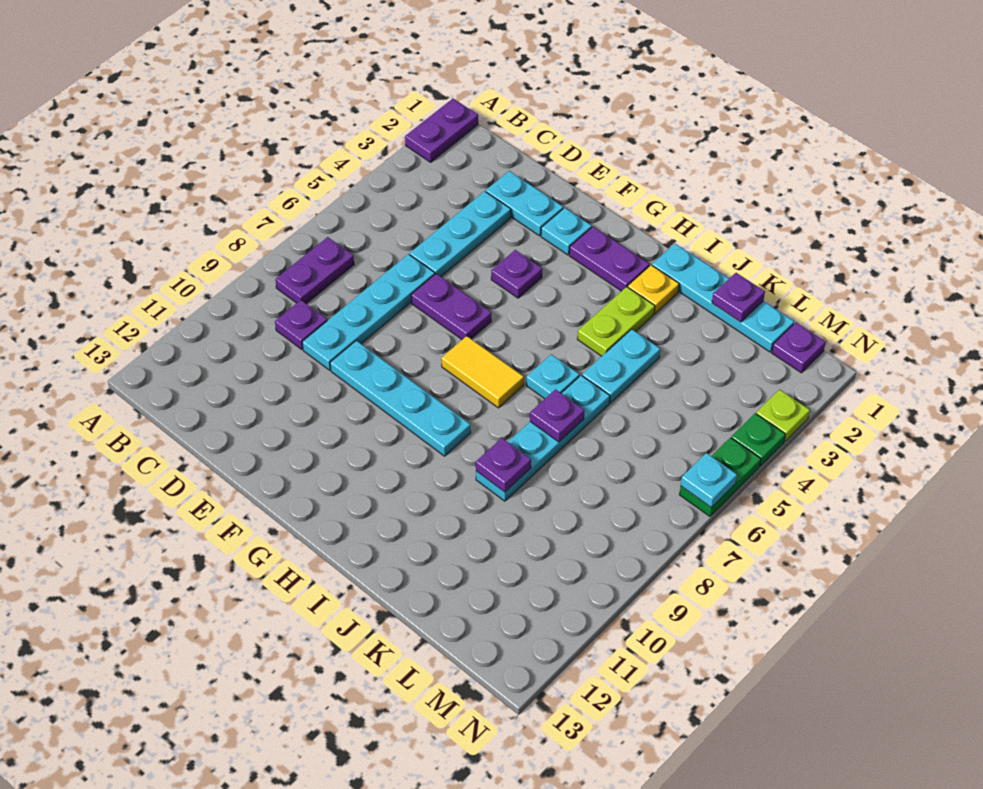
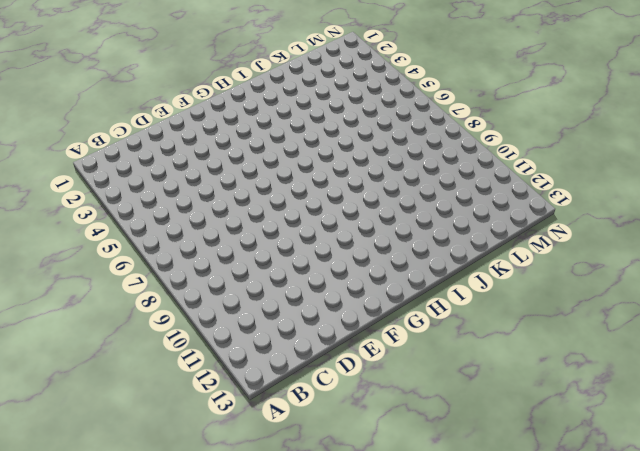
none -> purple plate A1:A2 level 1
none -> purple plate B7:B8 level 1
none -> purple plate C9 level 1

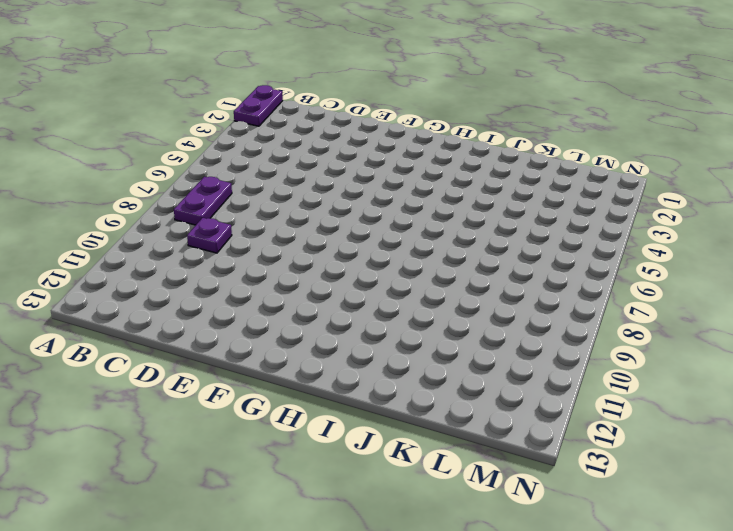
none -> cyan plate D2:E2 level 1
none -> cyan plate D3:D5 level 1
none -> cyan plate D6:D9 level 1

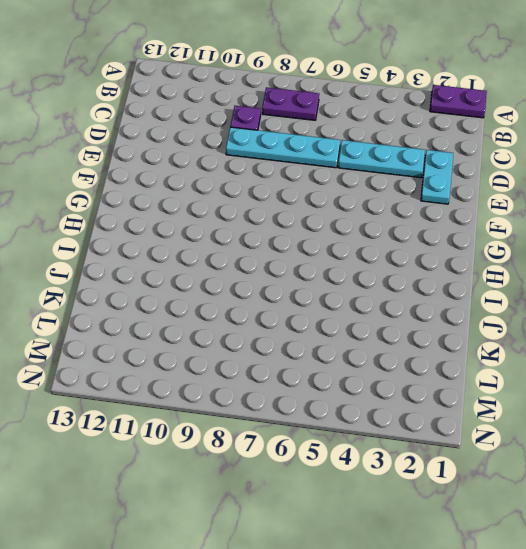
none -> purple plate E6:F6 level 1
none -> cyan plate E9:H9 level 1
none -> cyan plate F2 level 1

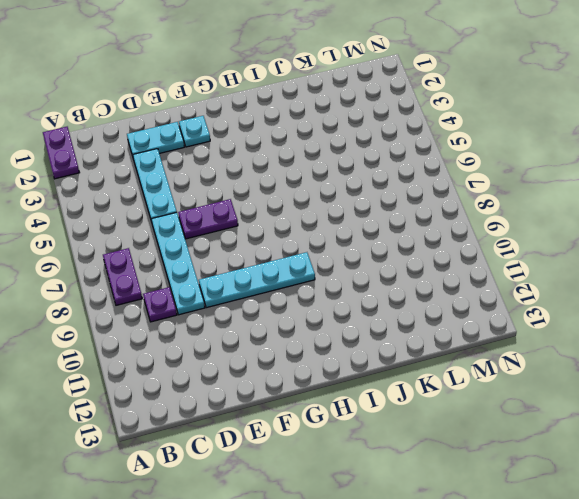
none -> purple plate F4 level 1
none -> purple plate G2:H2 level 1
none -> yellow tile G7:H7 level 1

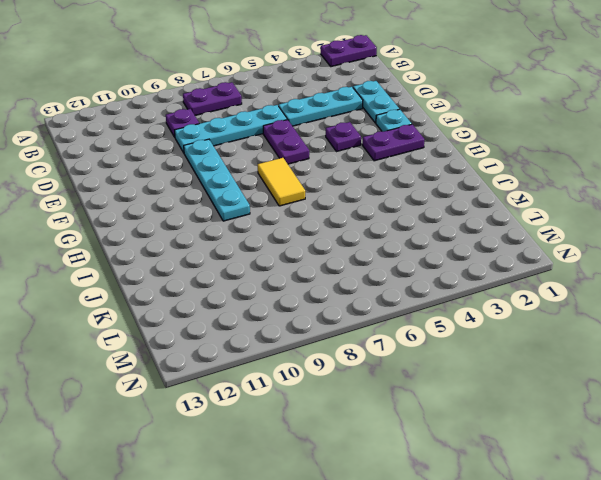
purple plate G2:G3 level 1 -> purple plate G2:H2 level 1
none -> cyan plate I1:L1 level 1
none -> yellow plate I2 level 1
none -> lime plate I3:I4 level 1

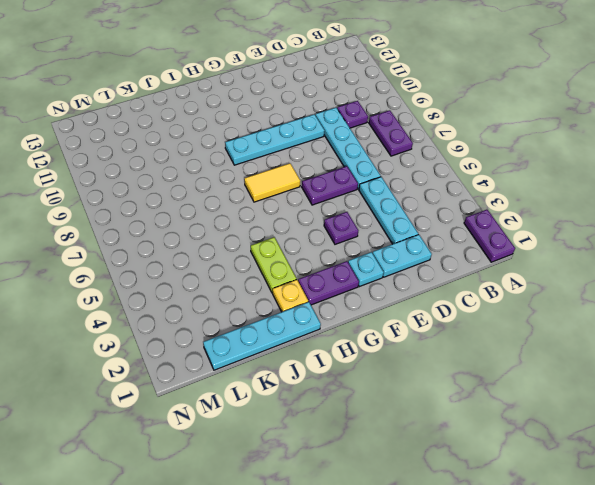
none -> cyan plate I6 level 1
none -> cyan plate J4:J5 level 1
none -> cyan plate J6:J9 level 1

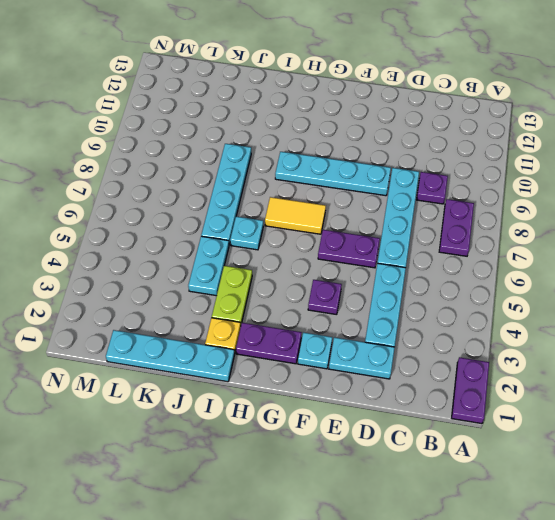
none -> purple plate M1 level 1
none -> lime plate N3 level 1
none -> green plate N4 level 1

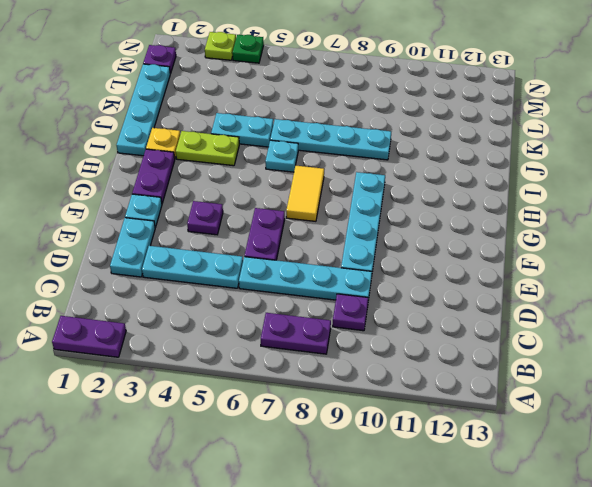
none -> green plate N5:N6 level 1
none -> purple plate J7 level 2
none -> purple plate J9 level 2

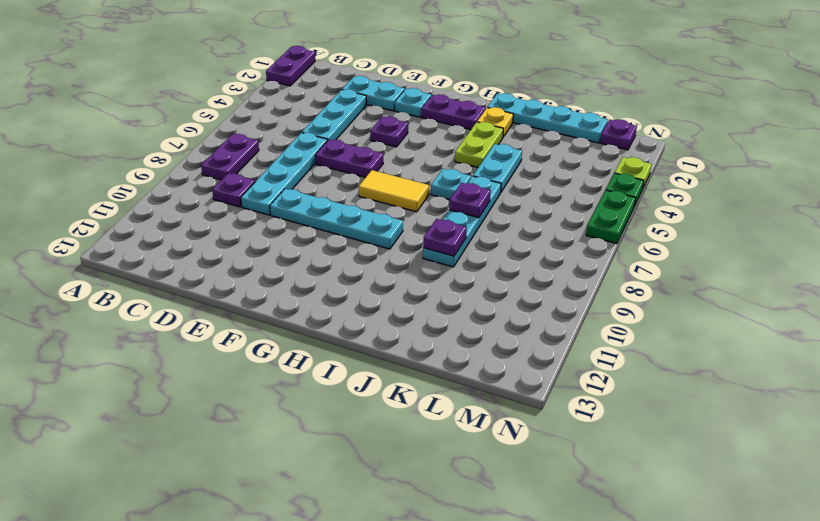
none -> purple plate K1 level 2
none -> cyan plate N6 level 2

